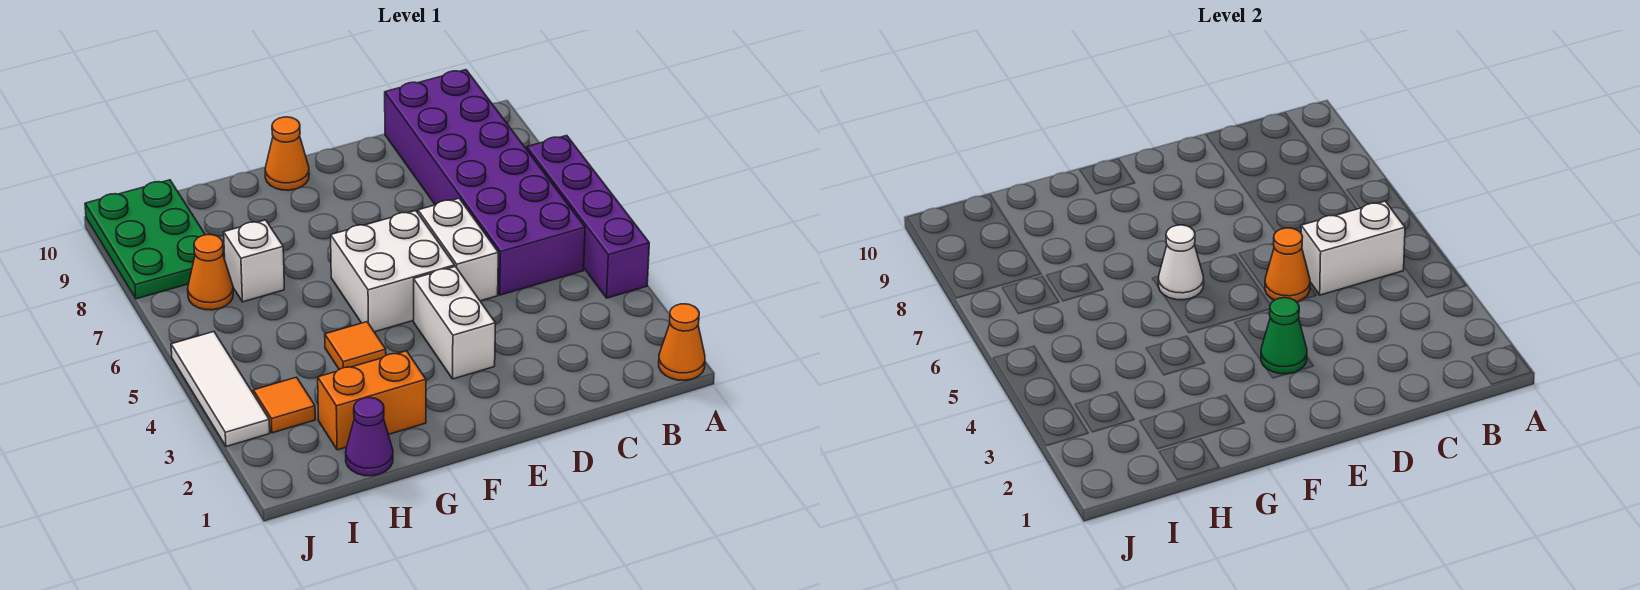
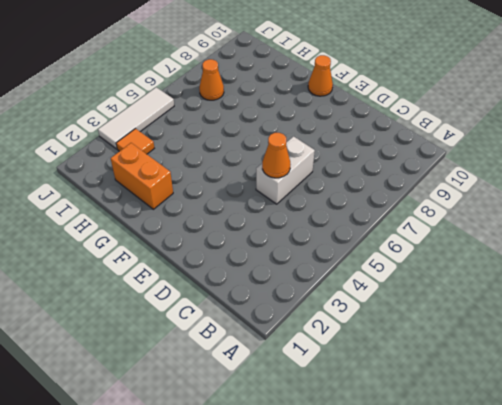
none -> orange cone A1 level 1
none -> purple brick A4:A7 level 1
none -> purple brick B5:C10 level 1

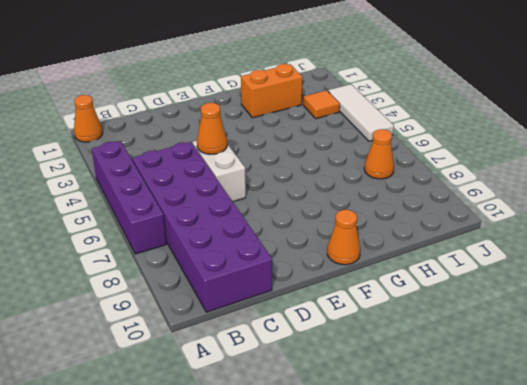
none -> white brick E3:E4 level 1
none -> white brick E5:F6 level 1
none -> orange tile G4 level 1

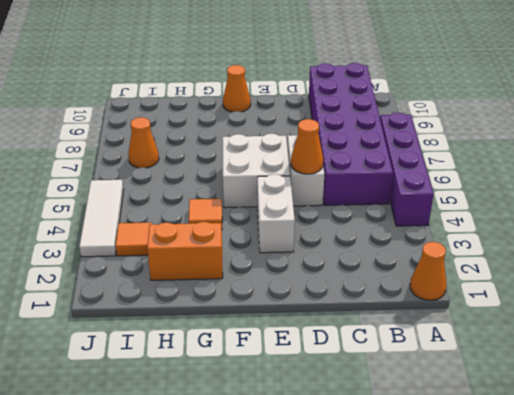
none -> purple cone H1 level 1
none -> white brick H7 level 1
none -> green plate I8:J10 level 1

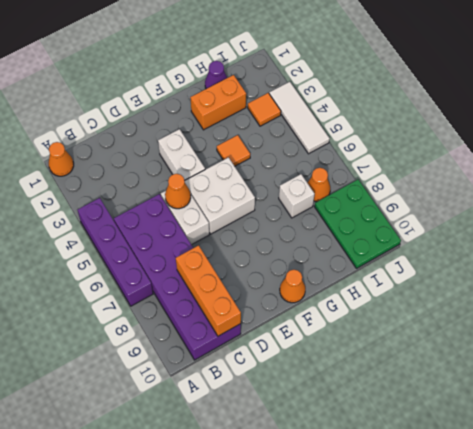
orange brick C8:C10 level 2 -> none
none -> white brick B5:C5 level 2
none -> green cone E3 level 2
none -> white cone F6 level 2

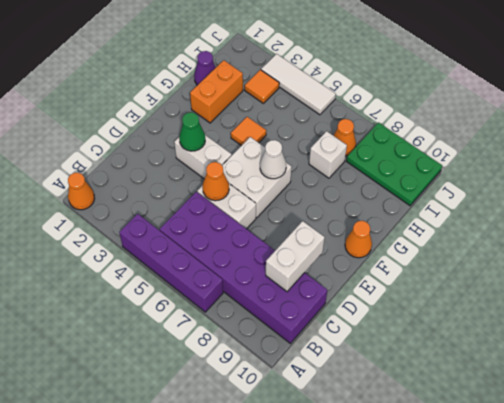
white brick C9:D9 level 2 -> white brick B5:C5 level 2

